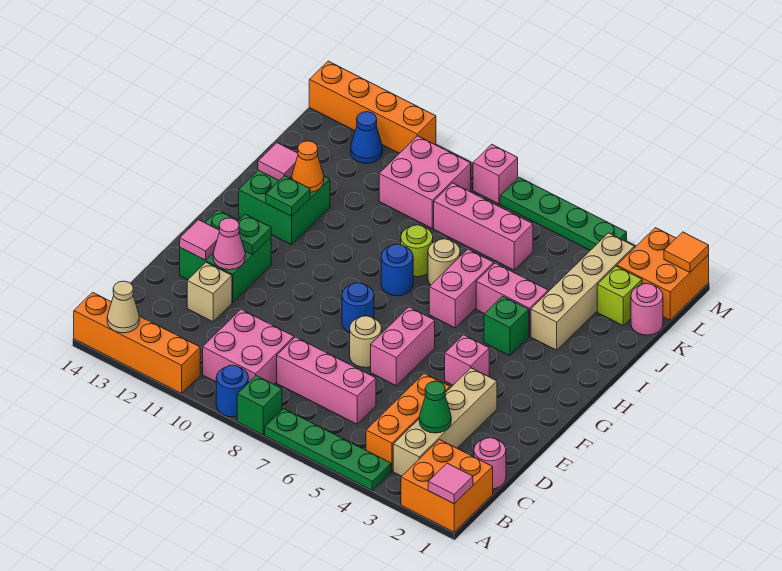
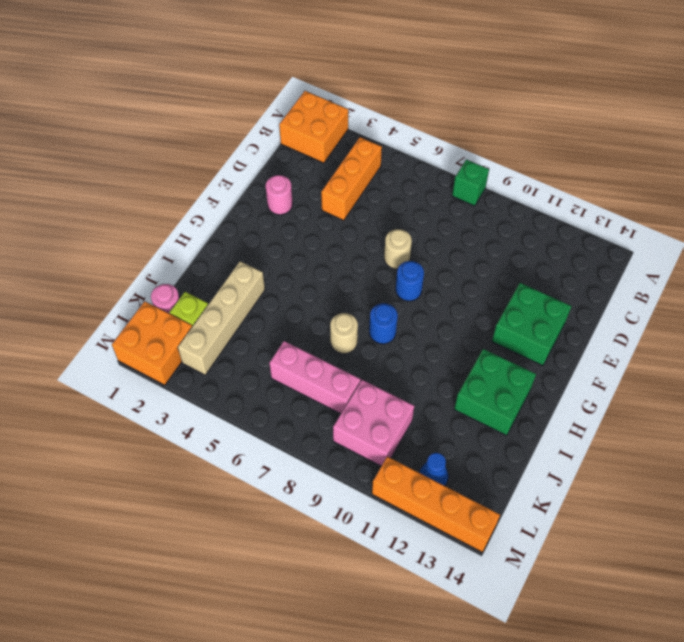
pink round brick E2 level 1 -> pink round brick C1 level 1
none -> green plate A4:A7 level 1
none -> blue round brick A9 level 1
none -> orange brick A11:A14 level 1
none -> tan brick B3:E3 level 1

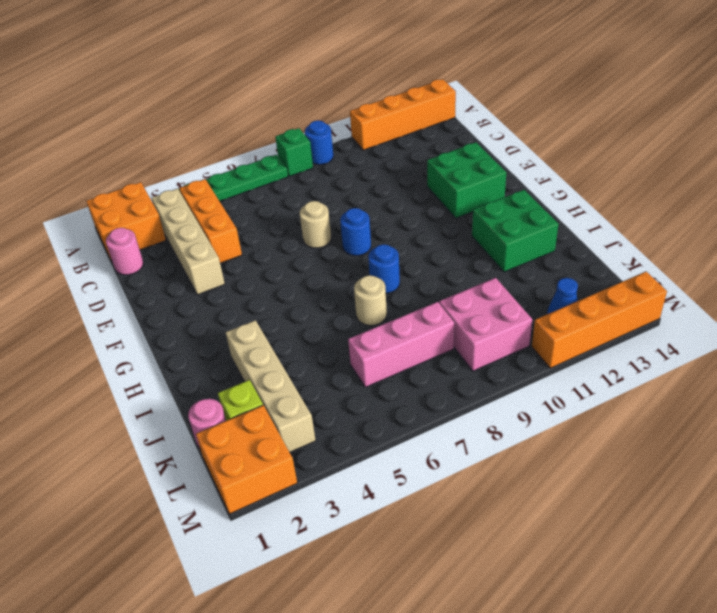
none -> pink brick B9:C10 level 1
none -> pink brick C6:C8 level 1
none -> tan brick D12 level 1
none -> pink brick E6:F6 level 1

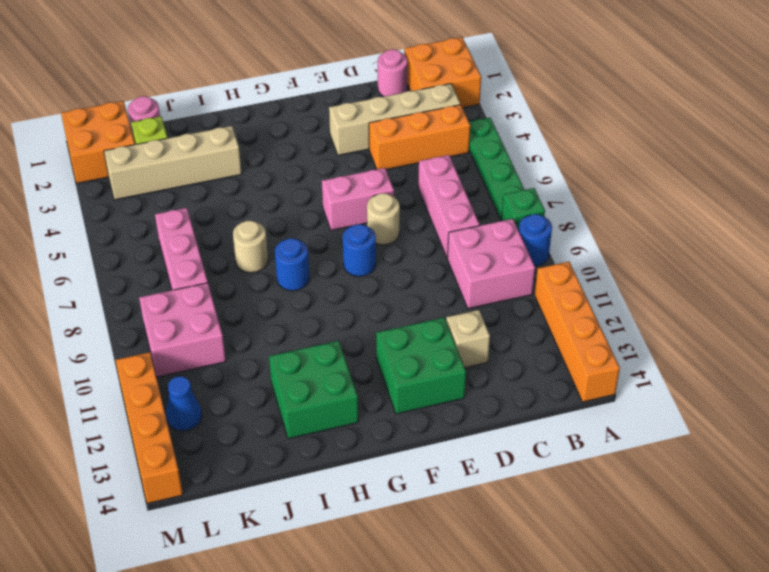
none -> pink brick F4 level 1
none -> green brick H4 level 1
none -> pink brick H6:I6 level 1
none -> pink brick I4:I5 level 1

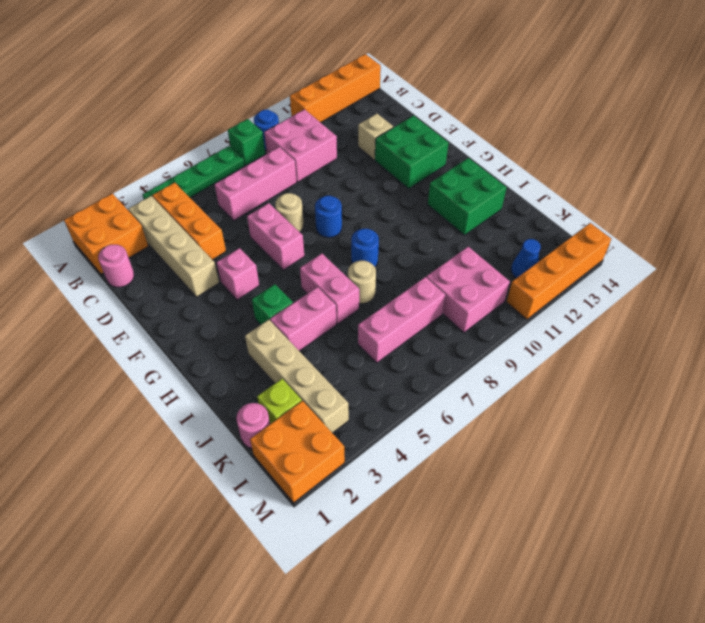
none -> lime round brick I8 level 1
none -> green plate M4:M7 level 1
none -> pink brick M8 level 1
none -> pink tile A1 level 2

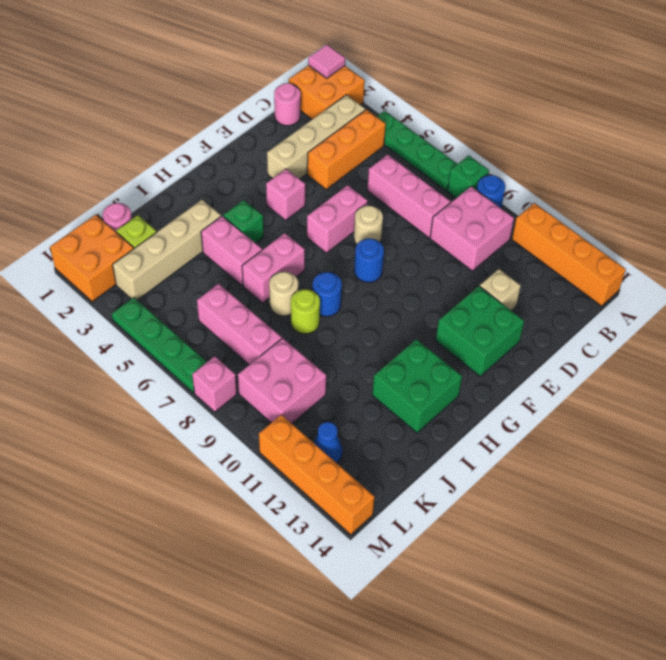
none -> tan cone A13 level 2
none -> green cone C3 level 2
none -> pink cone E12 level 2
none -> pink tile E13 level 2

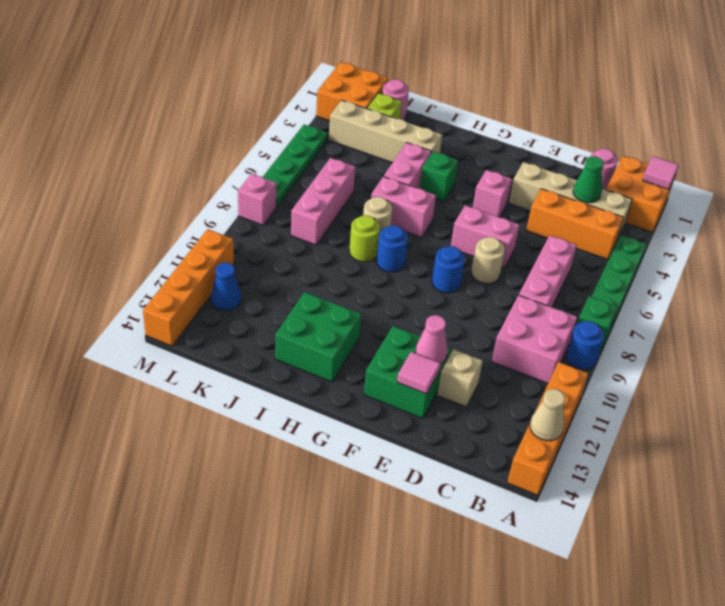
none -> pink brick K9:L10 level 1
none -> green plate F12 level 2
none -> green plate H12 level 2
none -> orange cone I12 level 2

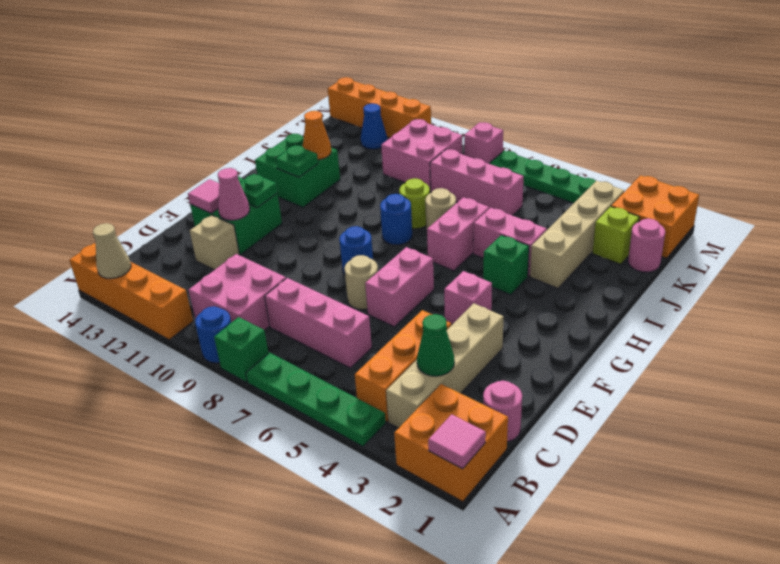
none -> pink tile I13 level 2
none -> orange tile M1 level 2

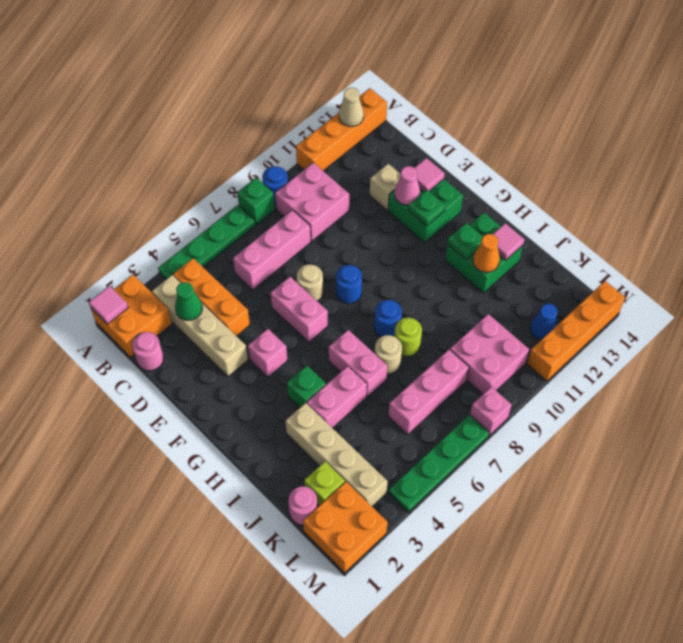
none -> orange tile M1 level 2

